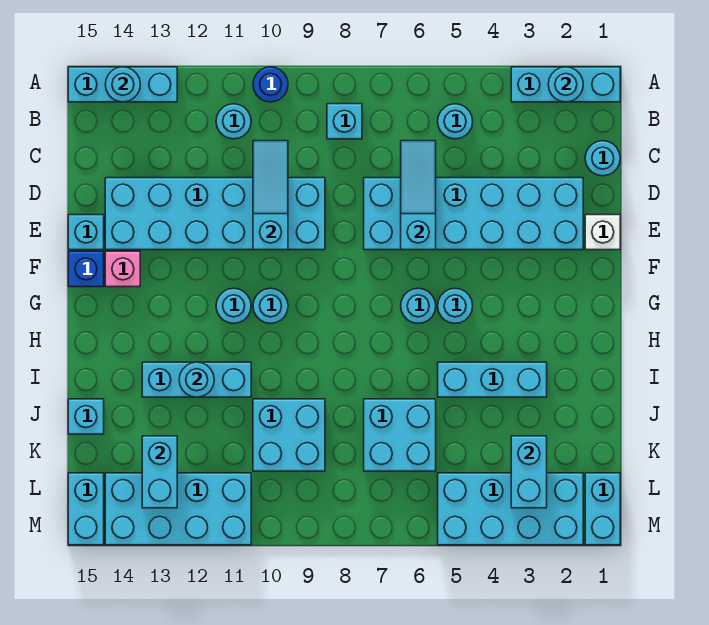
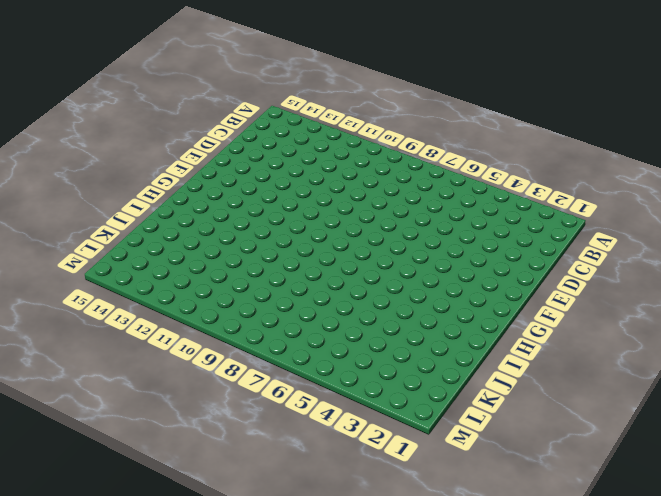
none -> cyan brick A1:A3 level 1
none -> blue round brick A10 level 1
none -> cyan brick A13:A15 level 1
none -> cyan round brick B5 level 1

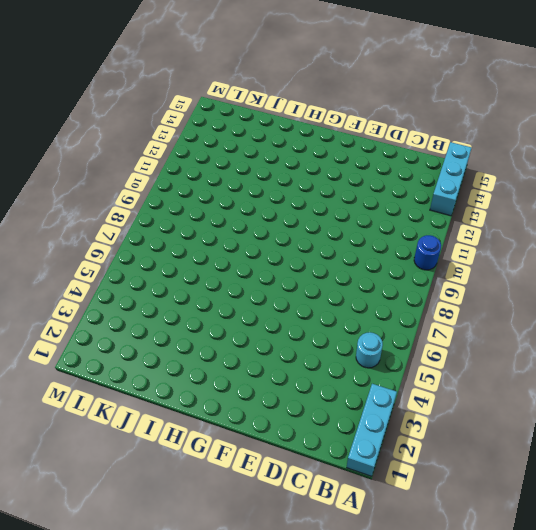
none -> cyan brick B8 level 1
none -> cyan round brick B11 level 1
none -> cyan round brick C1 level 1
none -> cyan brick D2:E7 level 1

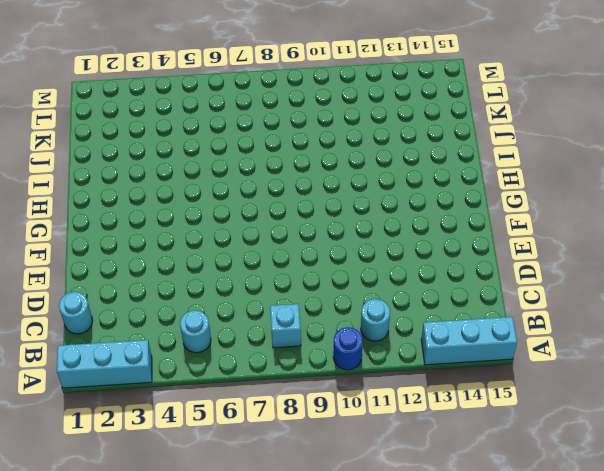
none -> cyan brick D2:E7 level 1
none -> cyan brick D9:E14 level 1
none -> white brick E1 level 1
none -> cyan brick E15 level 1

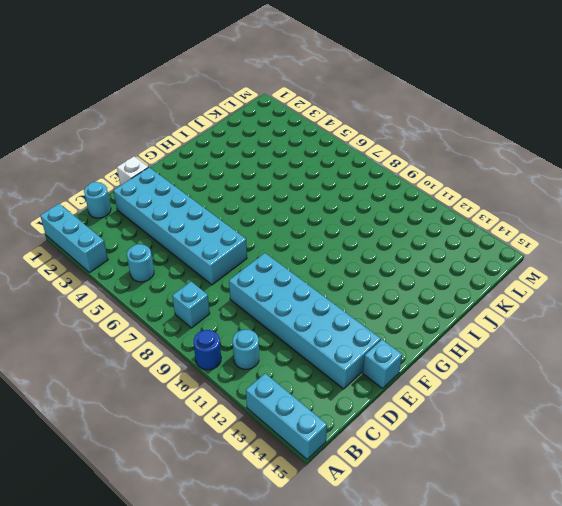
none -> pink brick F14 level 1
none -> blue brick F15 level 1
none -> cyan round brick G5 level 1
none -> cyan round brick G6 level 1

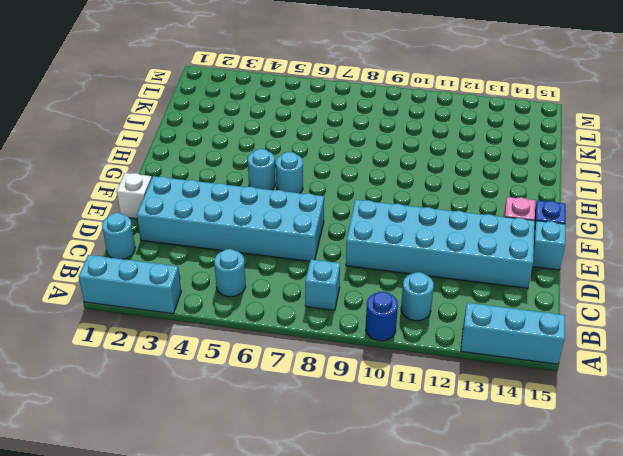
none -> cyan round brick G10 level 1
none -> cyan round brick G11 level 1
none -> cyan brick I3:I5 level 1
none -> cyan brick I11:I13 level 1

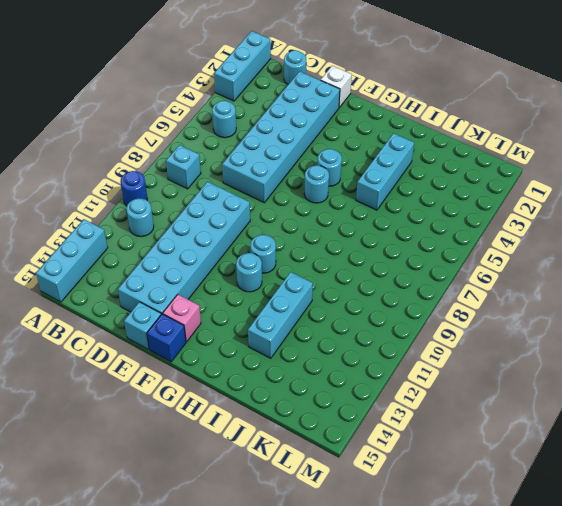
none -> cyan brick J6:K7 level 1
none -> cyan brick J9:K10 level 1
none -> cyan brick J15 level 1
none -> cyan brick L1:M1 level 1

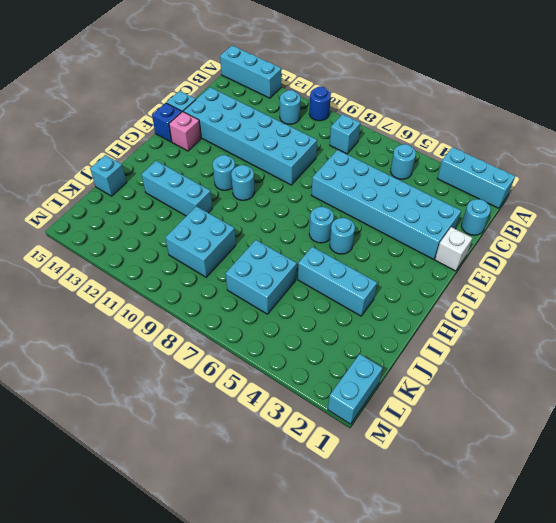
none -> cyan brick L2:M5 level 1
none -> cyan brick L11:M14 level 1
none -> cyan brick L15:M15 level 1
none -> cyan round brick A2 level 2

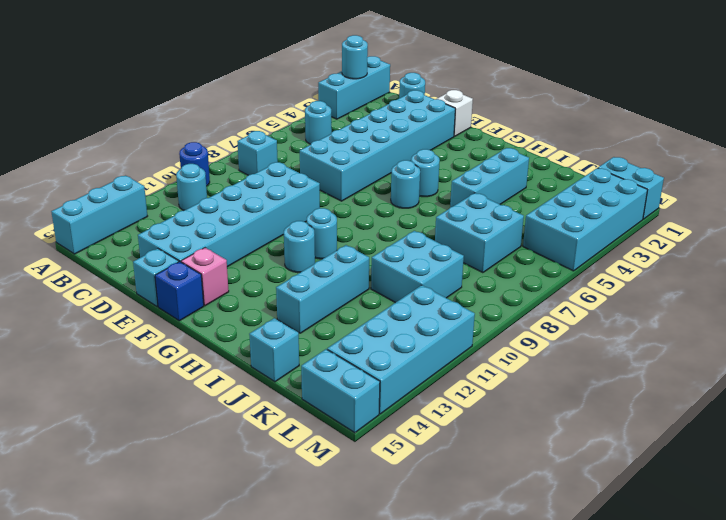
none -> cyan round brick A14 level 2
none -> cyan slope C6:E6 level 2 top E
none -> cyan slope C10:E10 level 2 top E
none -> cyan round brick I12 level 2

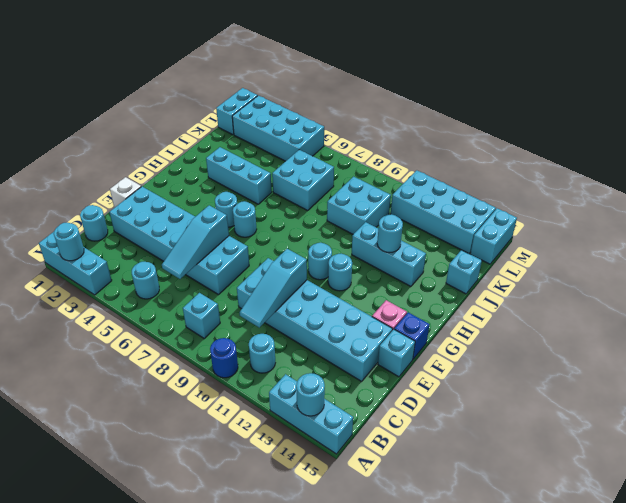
none -> cyan brick K3:L3 level 2
none -> cyan brick K13:L13 level 2

